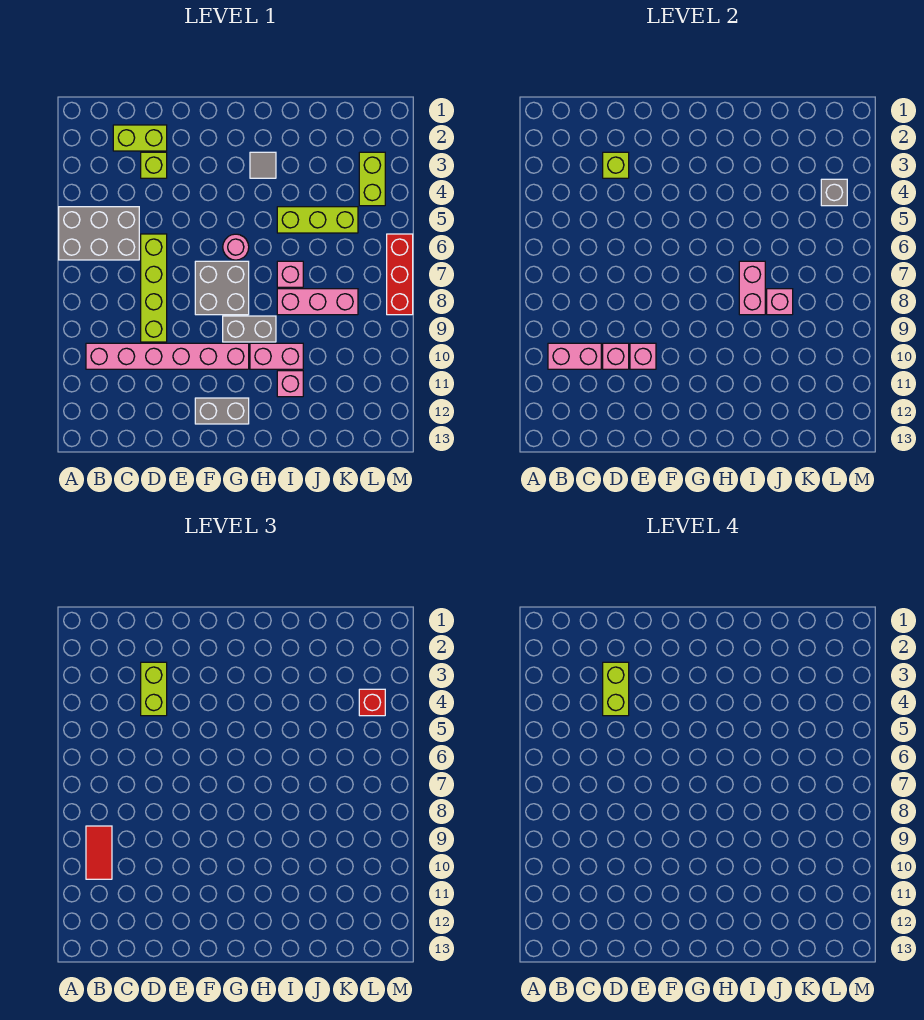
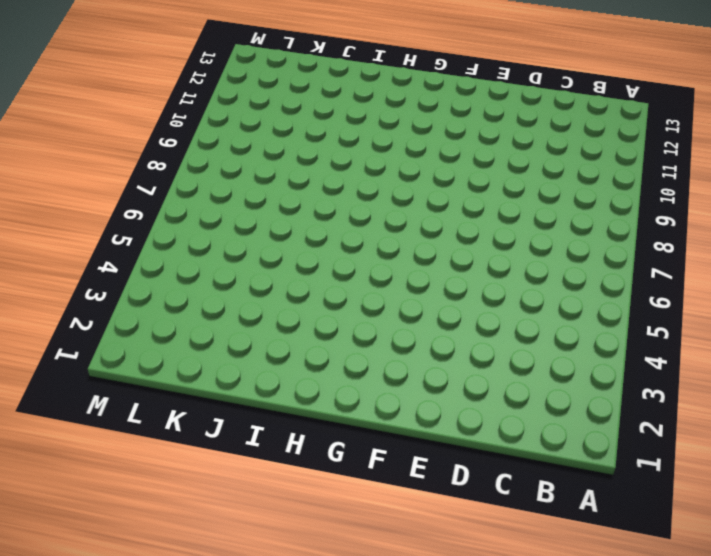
none -> grey brick A5:C6 level 1
none -> pink brick B10:G10 level 1
none -> lime brick C2:D2 level 1

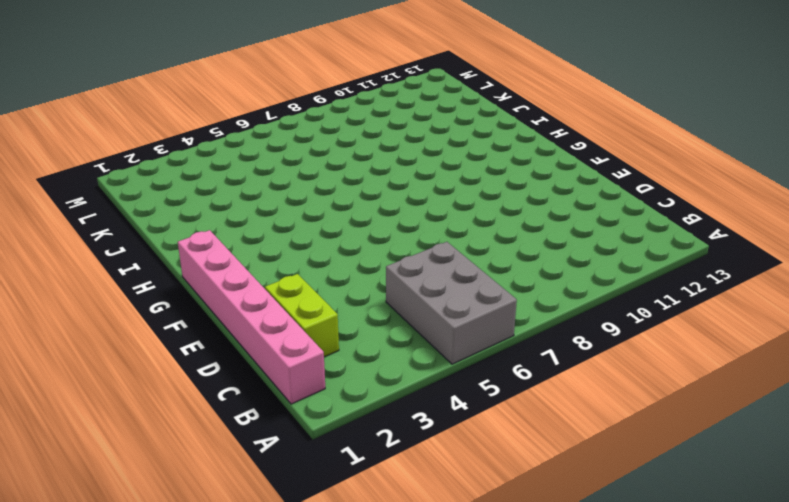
pink brick B1:G1 level 1 -> pink brick B10:G10 level 1
none -> lime brick D3 level 1
none -> lime brick D6:D9 level 1
none -> grey brick F7:G8 level 1

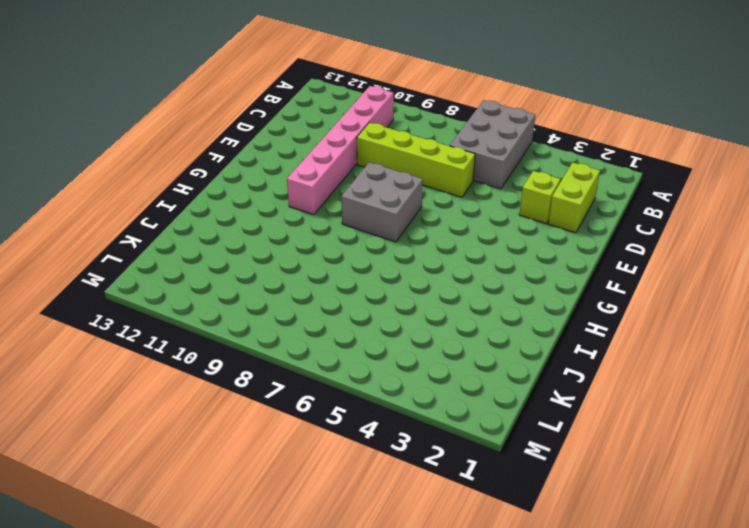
none -> grey brick F12:G12 level 1
none -> pink round brick G6 level 1
none -> grey brick G9:H9 level 1

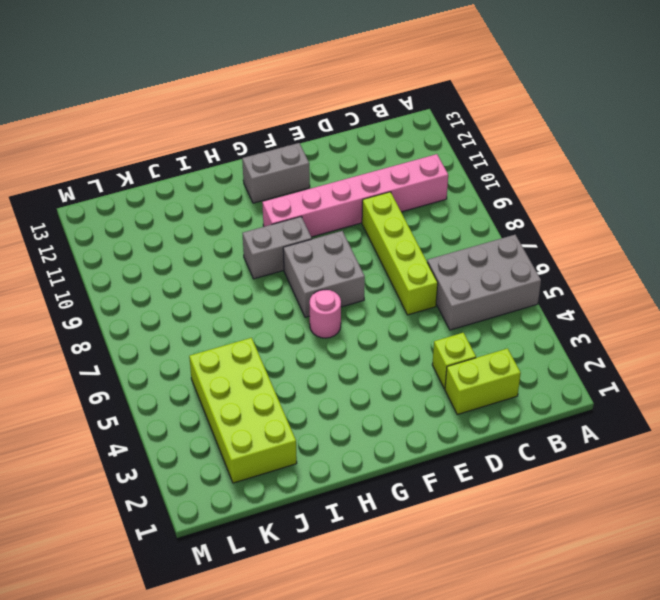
lime brick J2:K5 level 1 -> lime brick I5:K5 level 1
none -> grey tile H3 level 1
none -> pink brick H10:I10 level 1
none -> pink brick I7 level 1

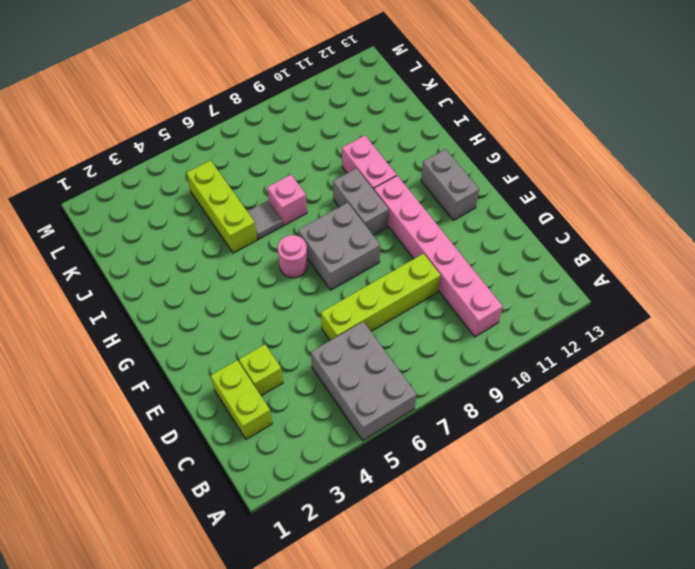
grey tile I6 level 1 -> grey tile H3 level 1
none -> pink brick I8:K8 level 1
none -> pink brick I11 level 1
none -> lime brick L3:L4 level 1

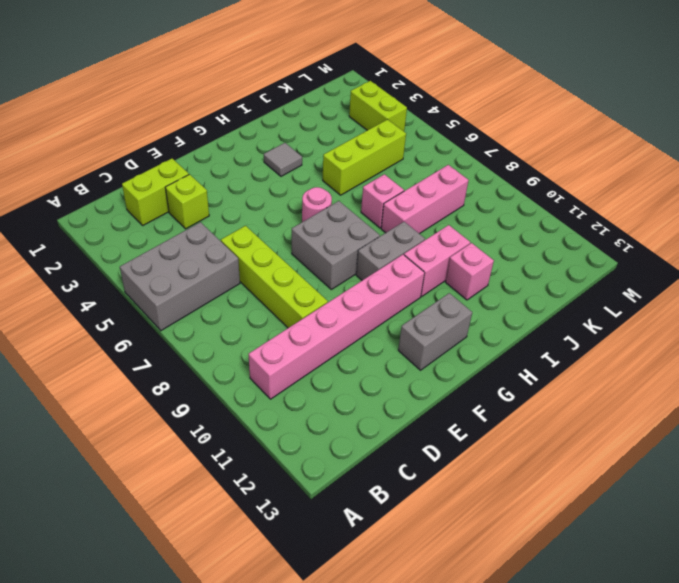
none -> red brick M6:M8 level 1
none -> pink brick B10:C10 level 2
none -> lime brick D3 level 2

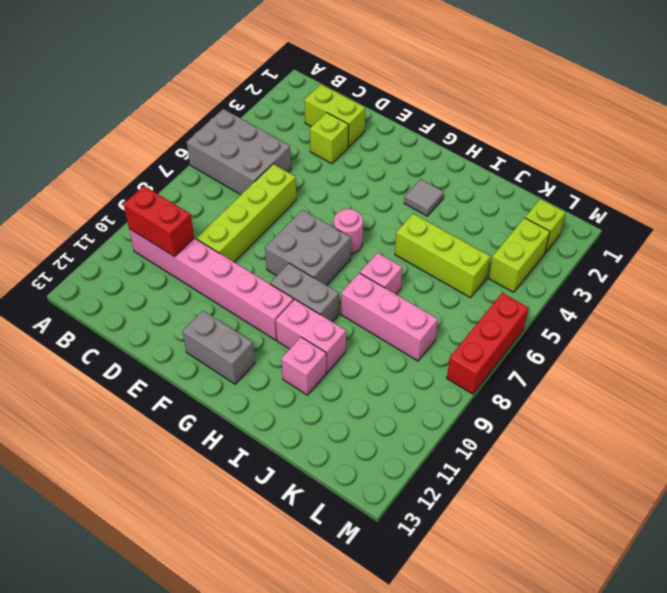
red brick B10:C10 level 2 -> pink brick B10:C10 level 2
lime brick L2 level 1 -> lime brick D3 level 2
none -> pink brick D10 level 2
none -> pink brick E10 level 2
none -> pink brick I7:I8 level 2

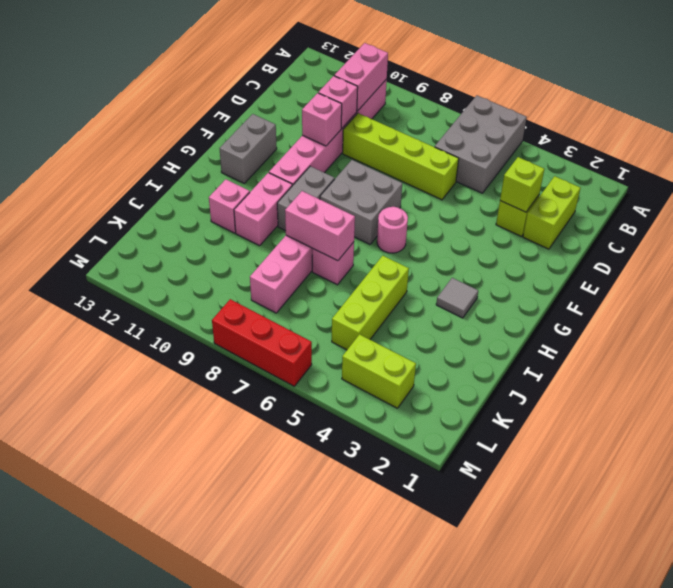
none -> pink brick J8 level 2
none -> grey brick L4 level 2
none -> red tile B9:B10 level 3

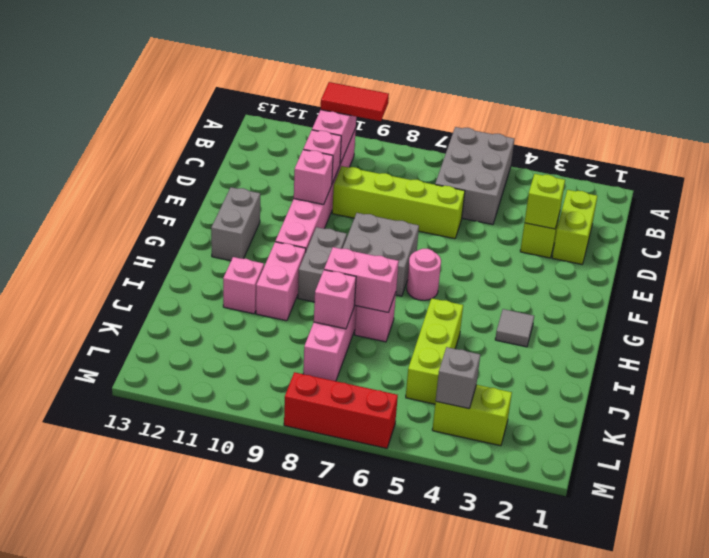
none -> lime brick D3:D4 level 3
none -> red brick L4 level 3
none -> lime brick D3:D4 level 4

